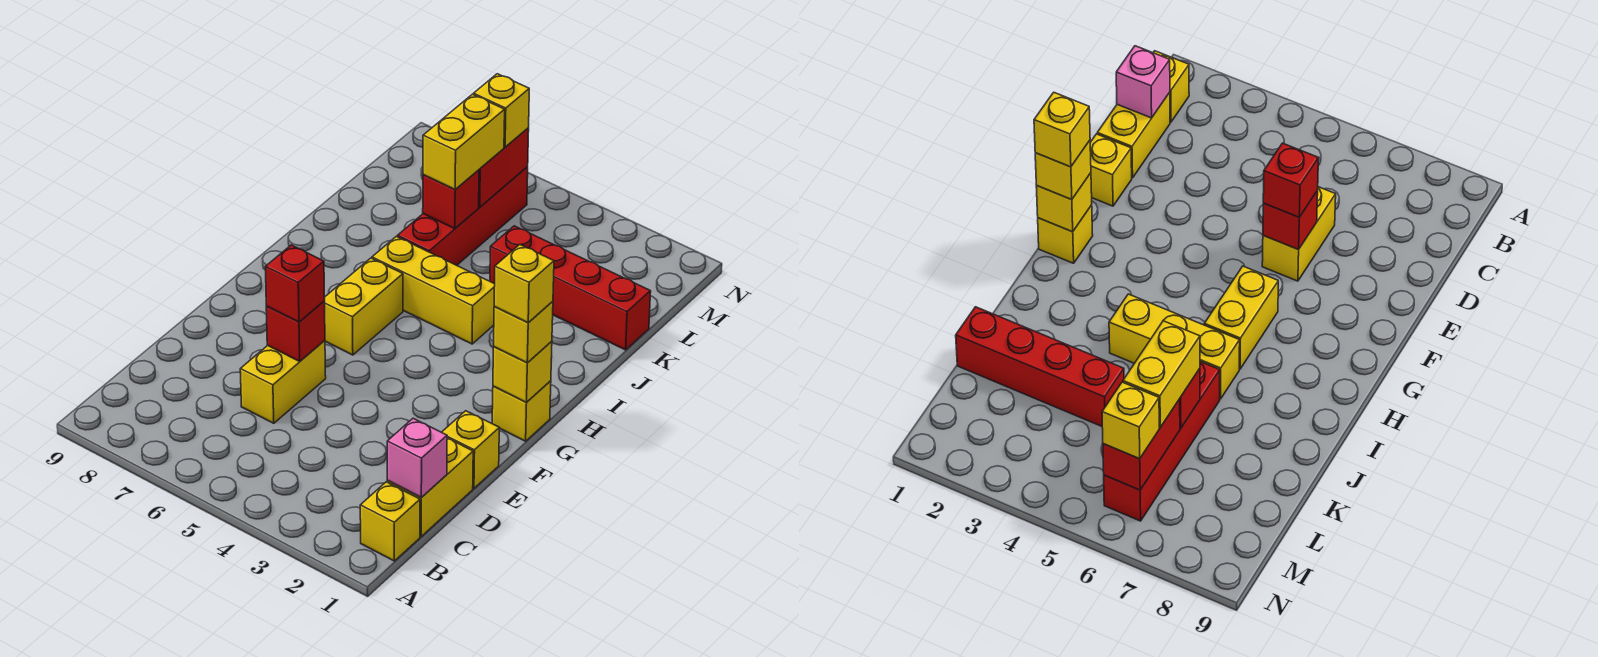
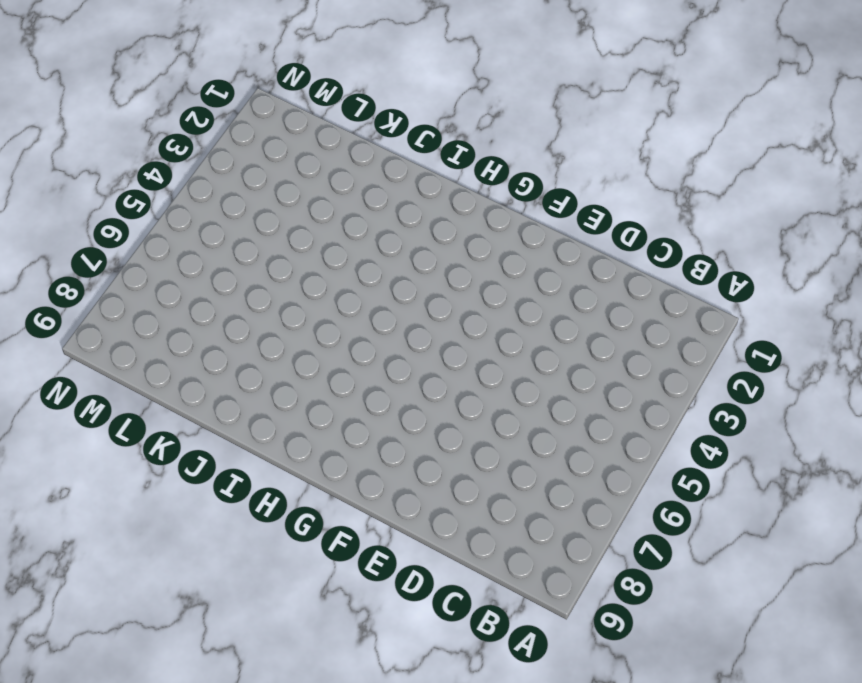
none -> yellow brick B1 level 1
none -> yellow brick C1:D1 level 1
none -> yellow brick D6:E6 level 1

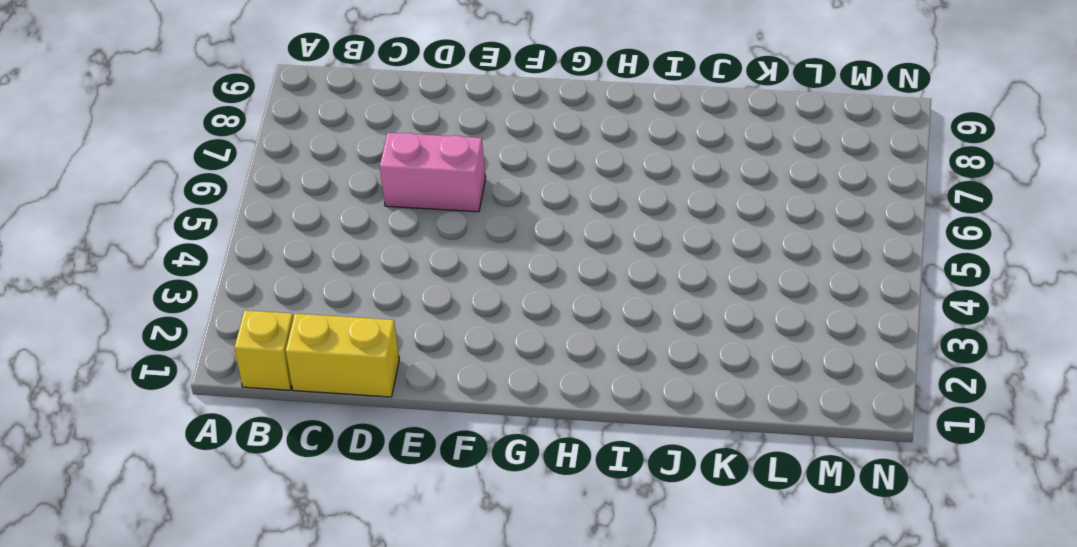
pink brick D6:E6 level 1 -> yellow brick D6:E6 level 1
none -> yellow brick E1 level 1
none -> yellow brick G1 level 1
none -> yellow brick G6:H6 level 1

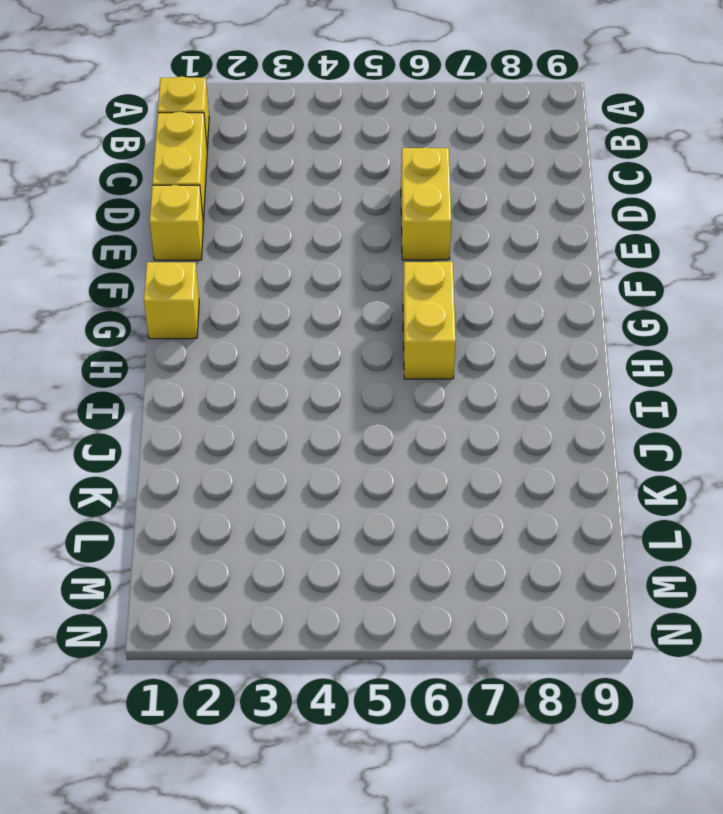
none -> yellow brick I4:I6 level 1
none -> red brick J6:M6 level 1
none -> red brick K1:K4 level 1

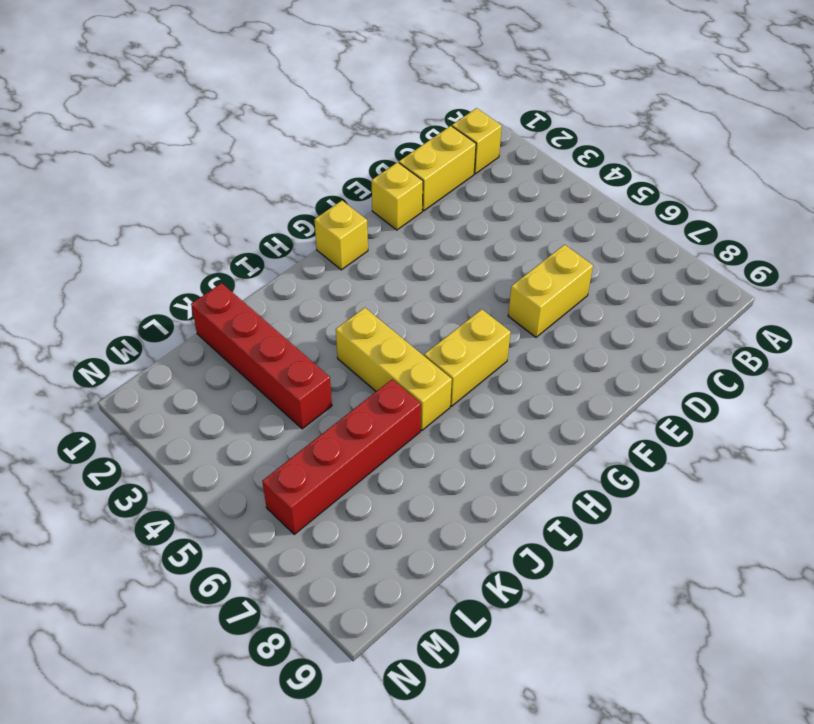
none -> pink brick C1 level 2
none -> red brick E6 level 2
none -> yellow brick G1 level 2

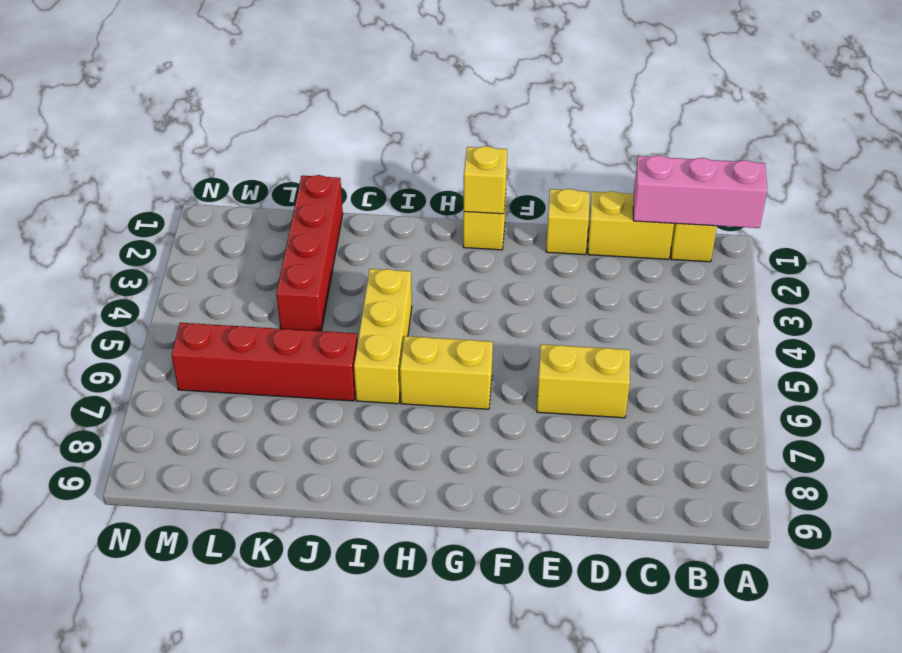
pink brick A1:C1 level 2 -> pink brick C1 level 2
none -> red brick E6 level 2
none -> red brick K6 level 2
none -> red brick L6:M6 level 2

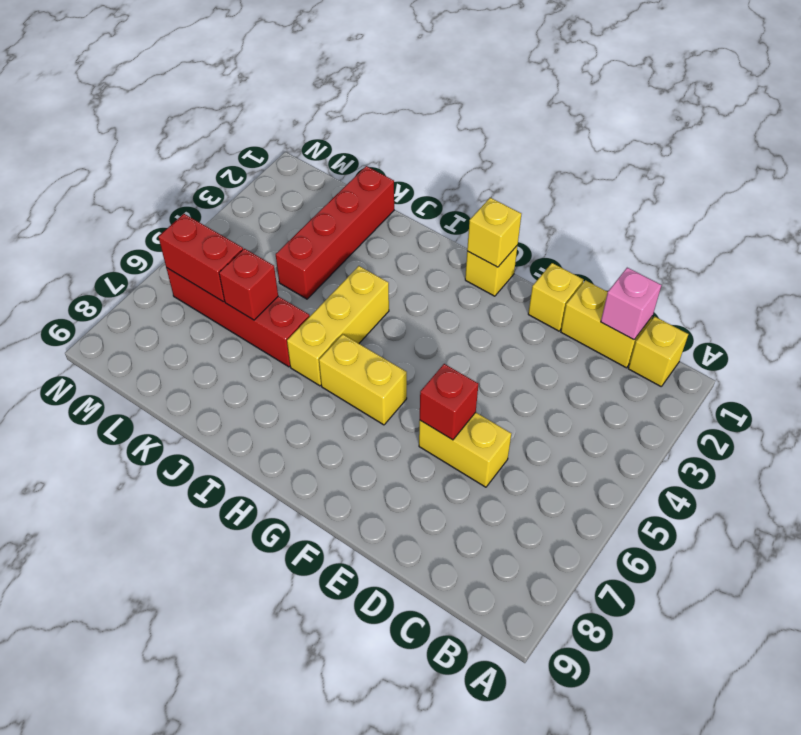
none -> red brick E6 level 3
none -> yellow brick G1 level 3
none -> yellow brick K6:L6 level 3

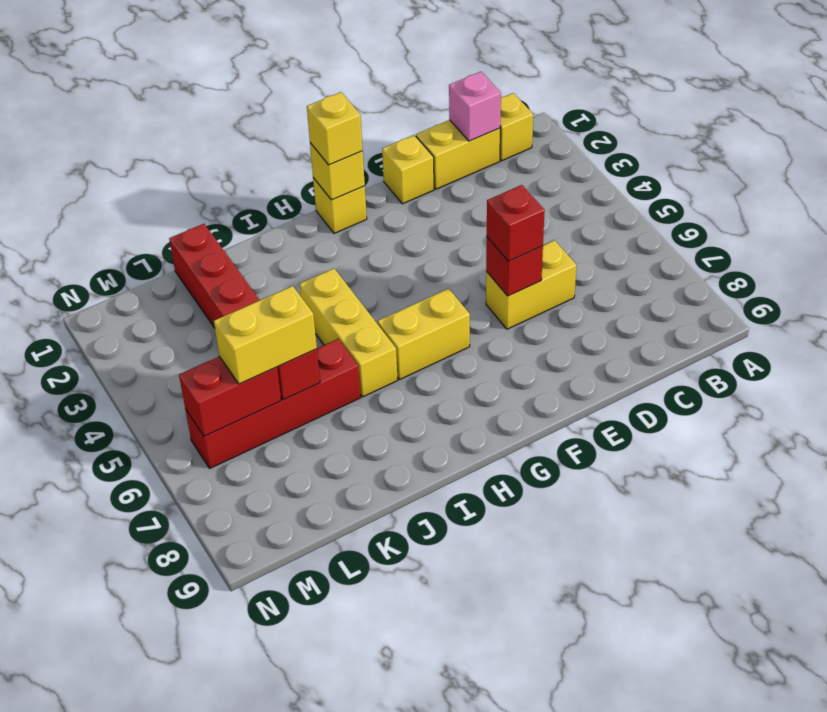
none -> yellow brick M6 level 3
none -> yellow brick G1 level 4

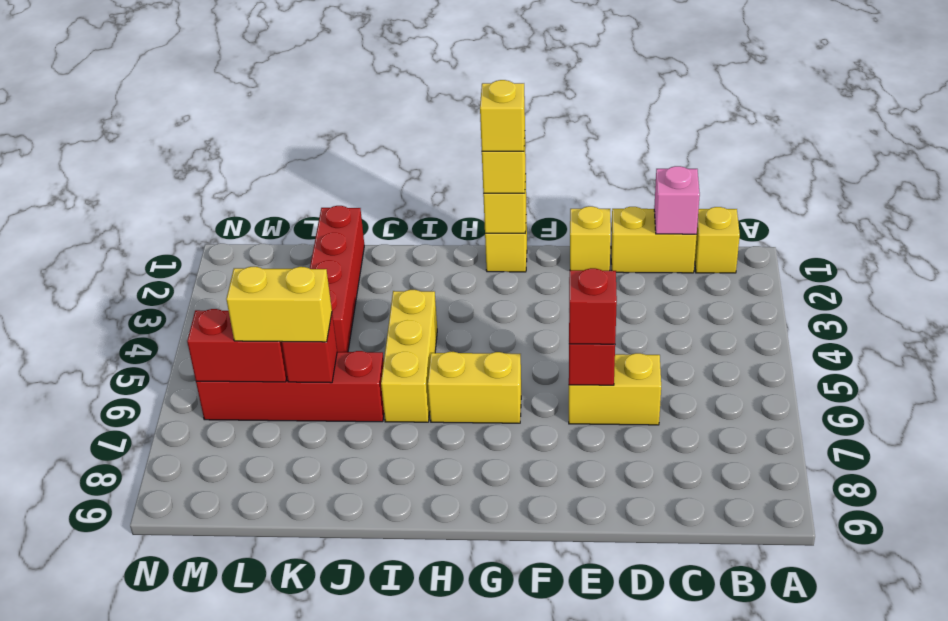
none -> yellow brick M6 level 3

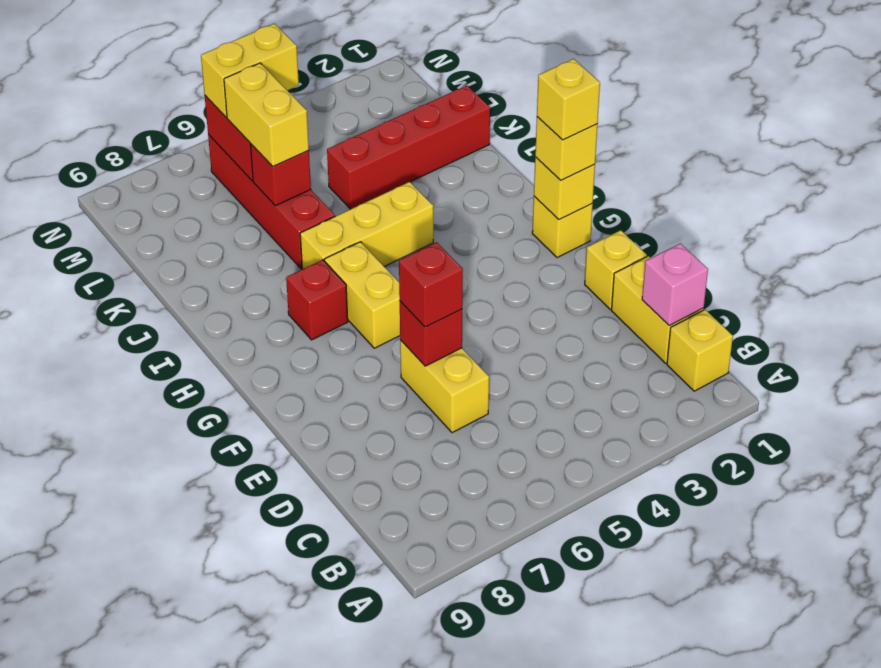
red brick H7 level 1 -> none
yellow brick M5:M6 level 3 -> yellow brick M6 level 3

